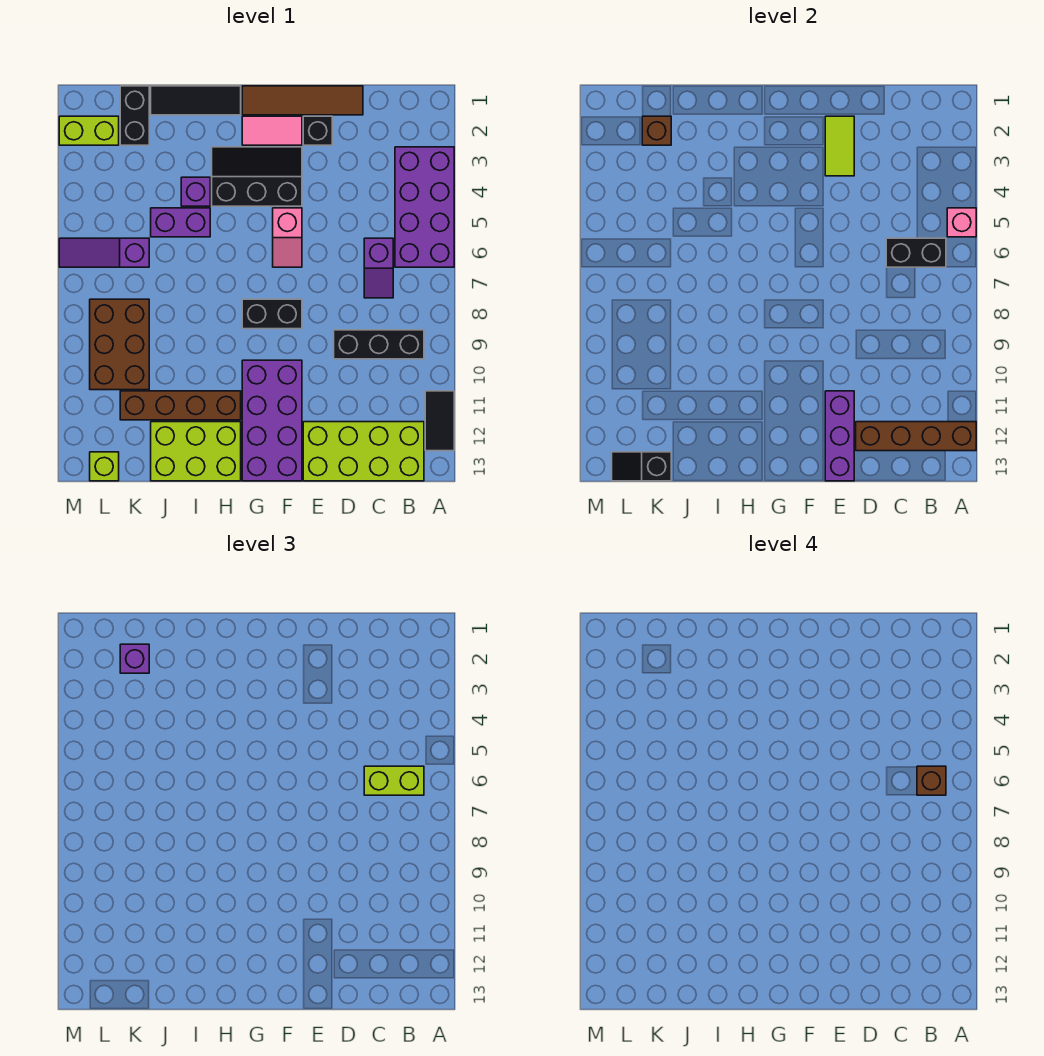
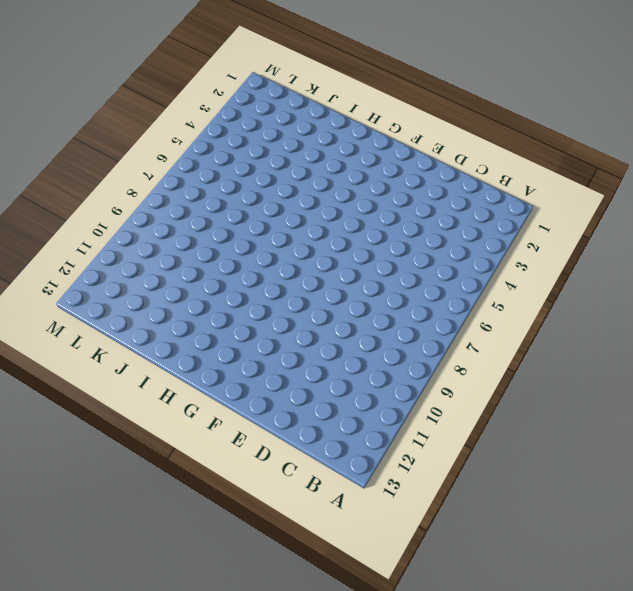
none -> purple brick A3:B6 level 1
none -> black tile A11:A12 level 1
none -> black brick B9:D9 level 1
none -> lime brick B12:E13 level 1

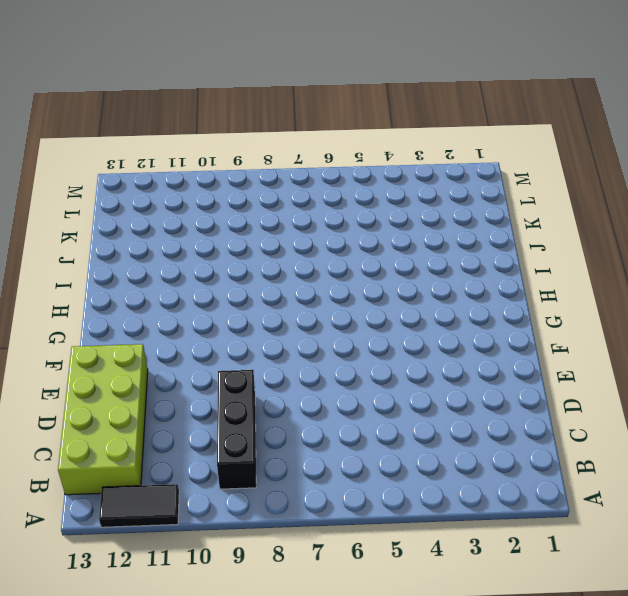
none -> purple brick A3:B6 level 1
none -> purple slope C6:C7 level 1 top 6
none -> brown tile D1:G1 level 1
none -> black brick E2 level 1

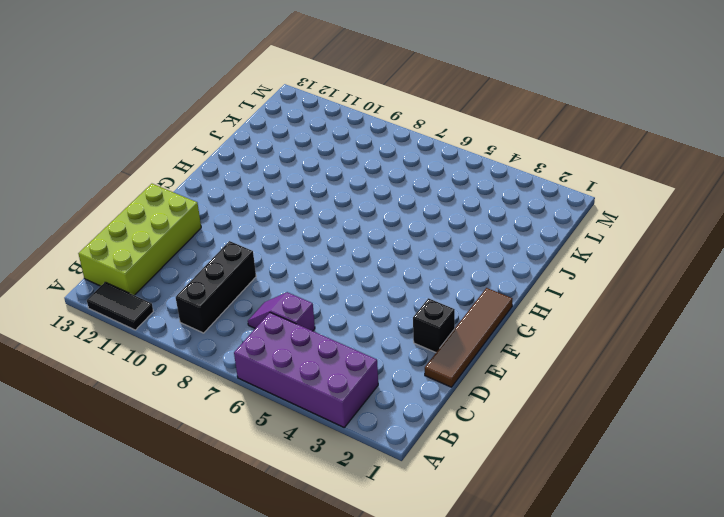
none -> pink tile F2:G2 level 1
none -> black slope F3:H4 level 1 top 4
none -> pink slope F5:F6 level 1 top 5
none -> black brick F8:G8 level 1

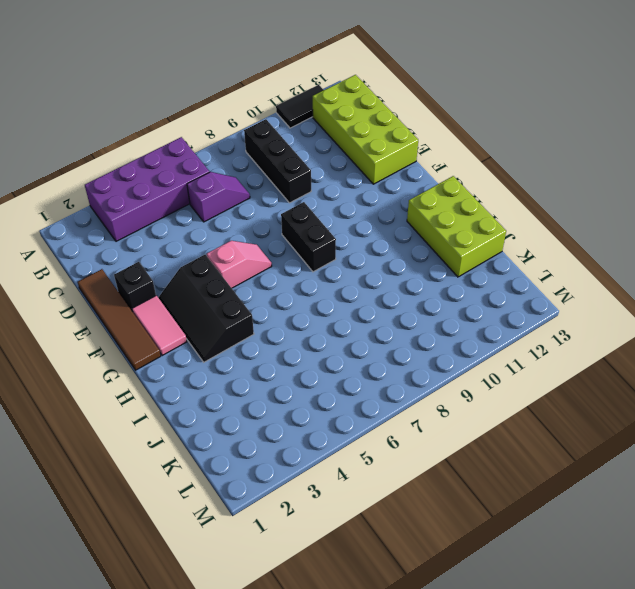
none -> purple brick F10:G13 level 1
none -> black tile H1:J1 level 1
none -> brown brick H11:K11 level 1
none -> purple brick I4 level 1

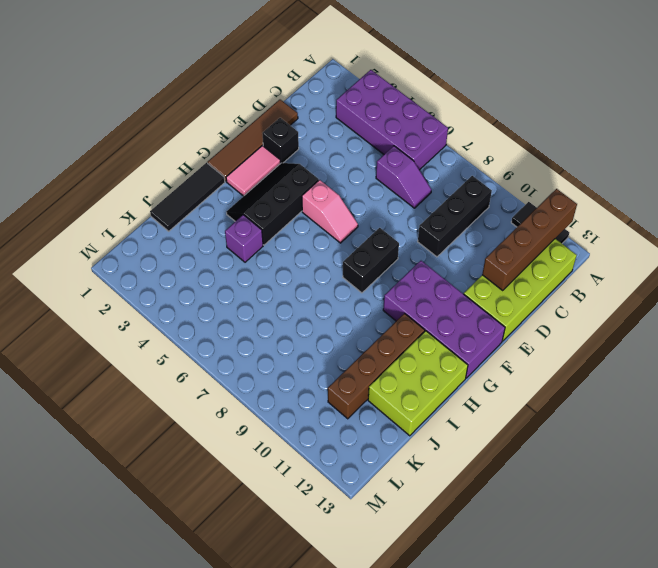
none -> purple brick I5:J5 level 1
none -> black brick K1:K2 level 1
none -> purple slope K6:M6 level 1 top K
none -> brown brick K8:L10 level 1

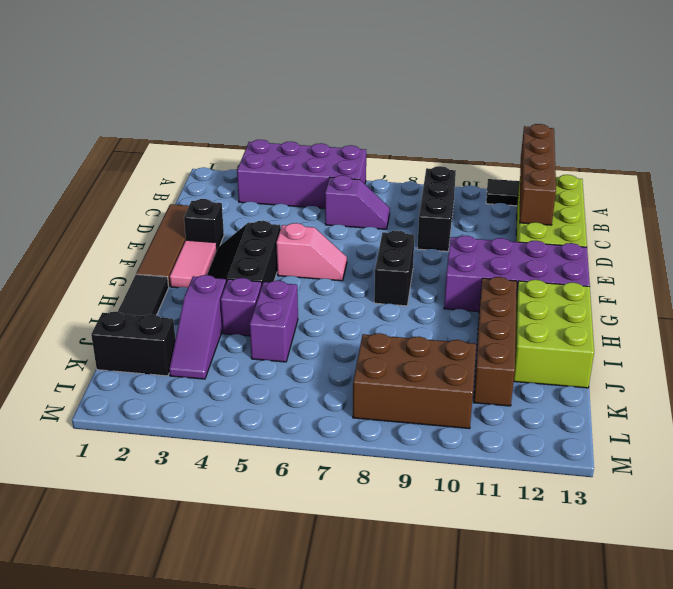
purple slope I3:K3 level 1 top I -> purple slope K6:M6 level 1 top K
none -> lime brick L2:M2 level 1
none -> lime brick L13 level 1
none -> pink brick A5 level 2
none -> black brick B6:C6 level 2

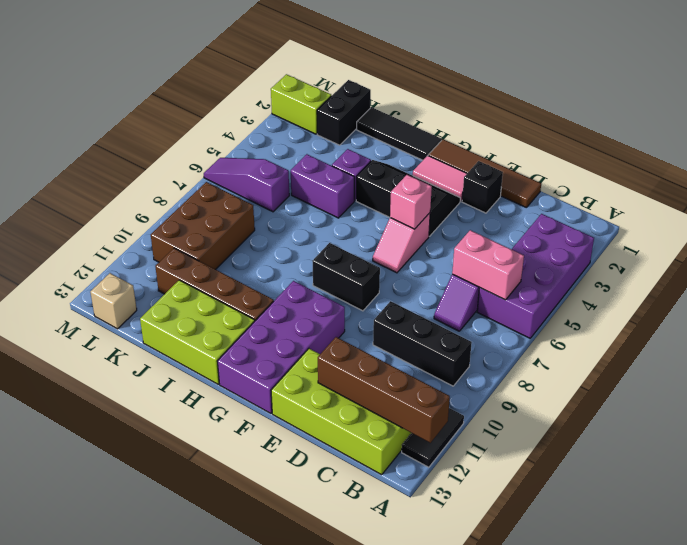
pink brick B6:C6 level 2 -> black brick B6:C6 level 2
pink brick F5 level 2 -> pink brick A5 level 2
tan brick L13 level 1 -> lime brick L13 level 1
none -> lime tile E2:E3 level 2
none -> purple brick E11:E13 level 2
none -> brown brick K2 level 2
none -> black slope K13:L13 level 2 top K

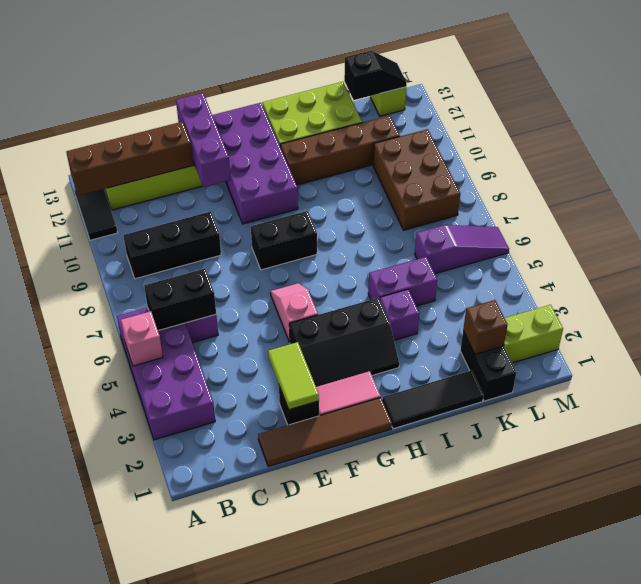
none -> lime brick B6:C6 level 3
none -> purple brick K2 level 3
none -> brown brick B6 level 4

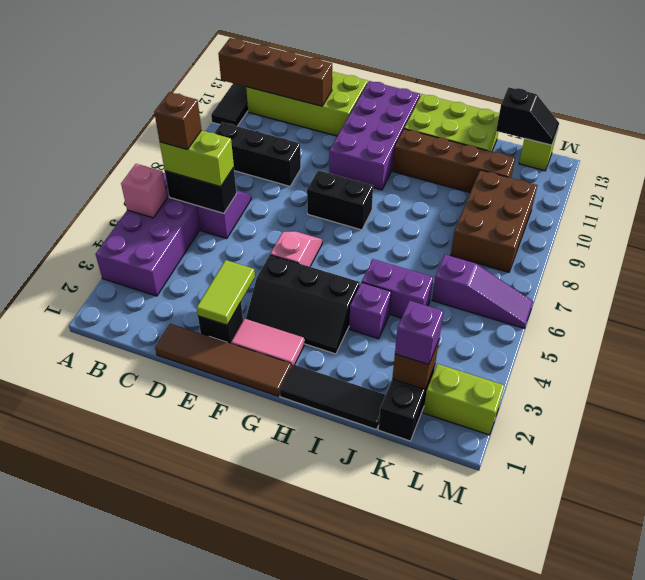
none -> purple brick E11:E13 level 2

